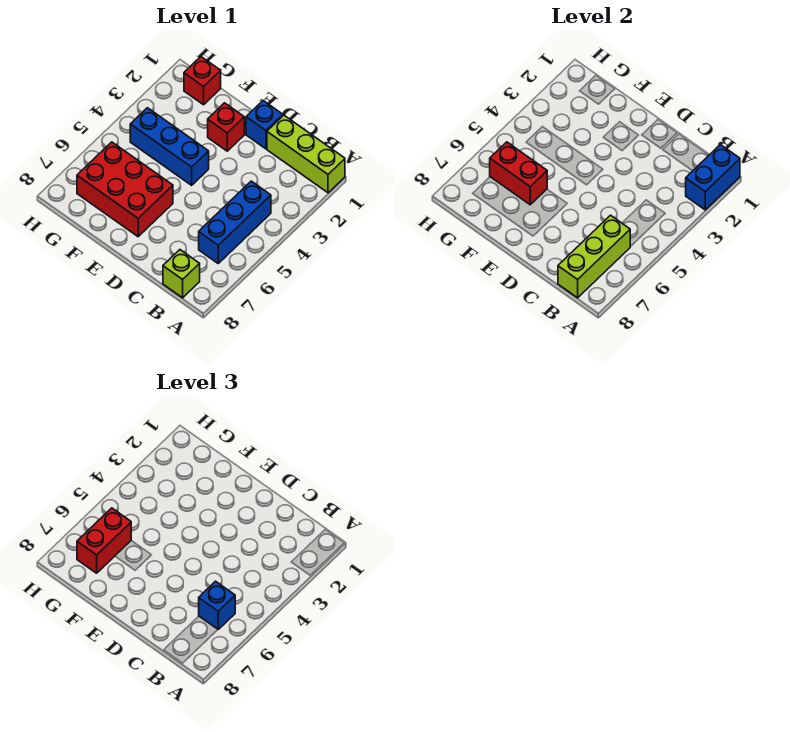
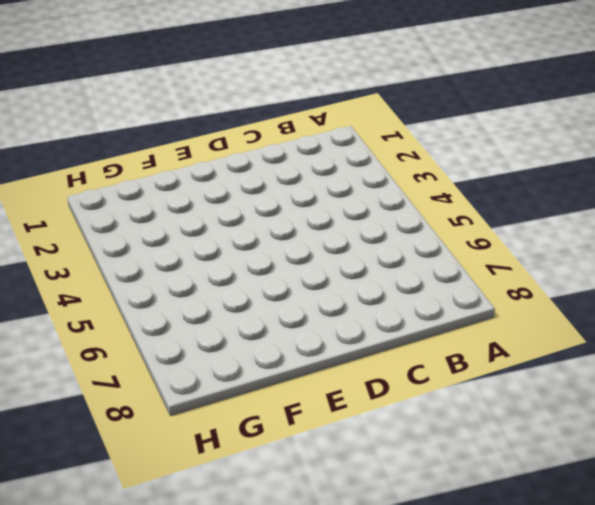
none -> lime brick A1:C1 level 1
none -> blue brick B4:B6 level 1
none -> lime brick B8 level 1

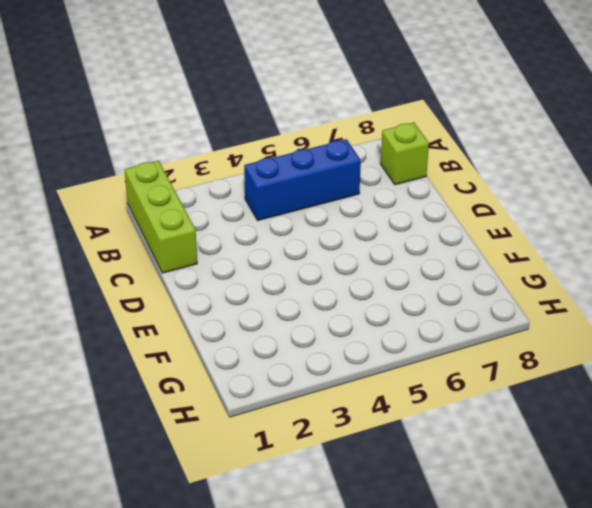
none -> blue brick D1 level 1
none -> red brick E2 level 1
none -> blue brick E4:G4 level 1

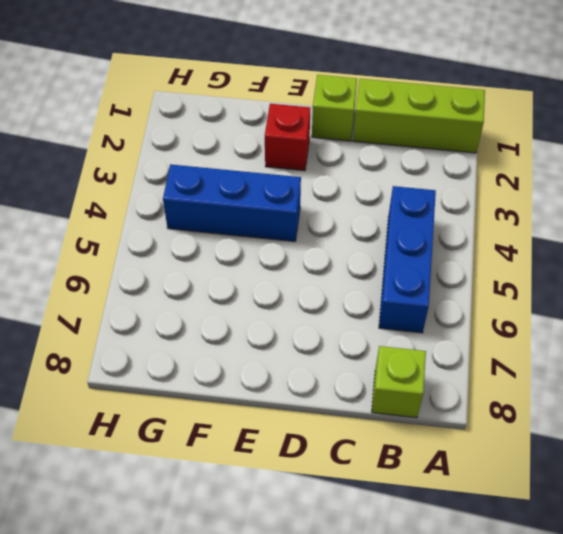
lime brick D1 level 1 -> blue brick D1 level 1
none -> red brick E6:G7 level 1
none -> red brick G1 level 1
none -> blue brick A1:A2 level 2

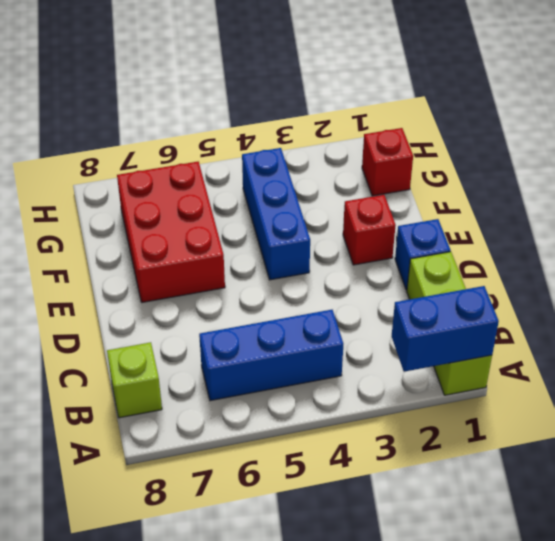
none -> lime brick B6:B8 level 2
none -> red brick F6:G6 level 2
none -> blue brick B6 level 3

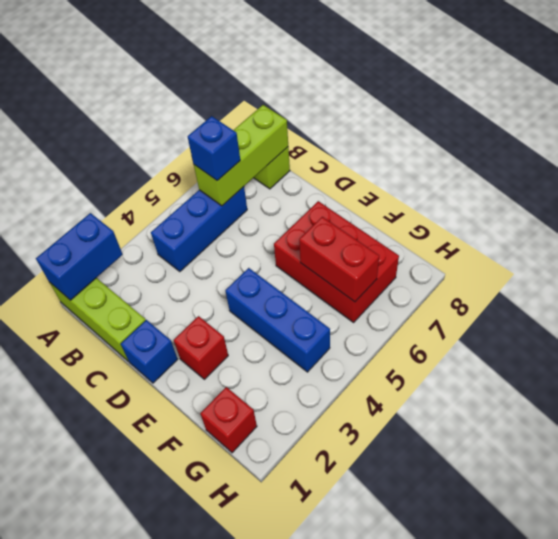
none -> red brick G6:G7 level 3

